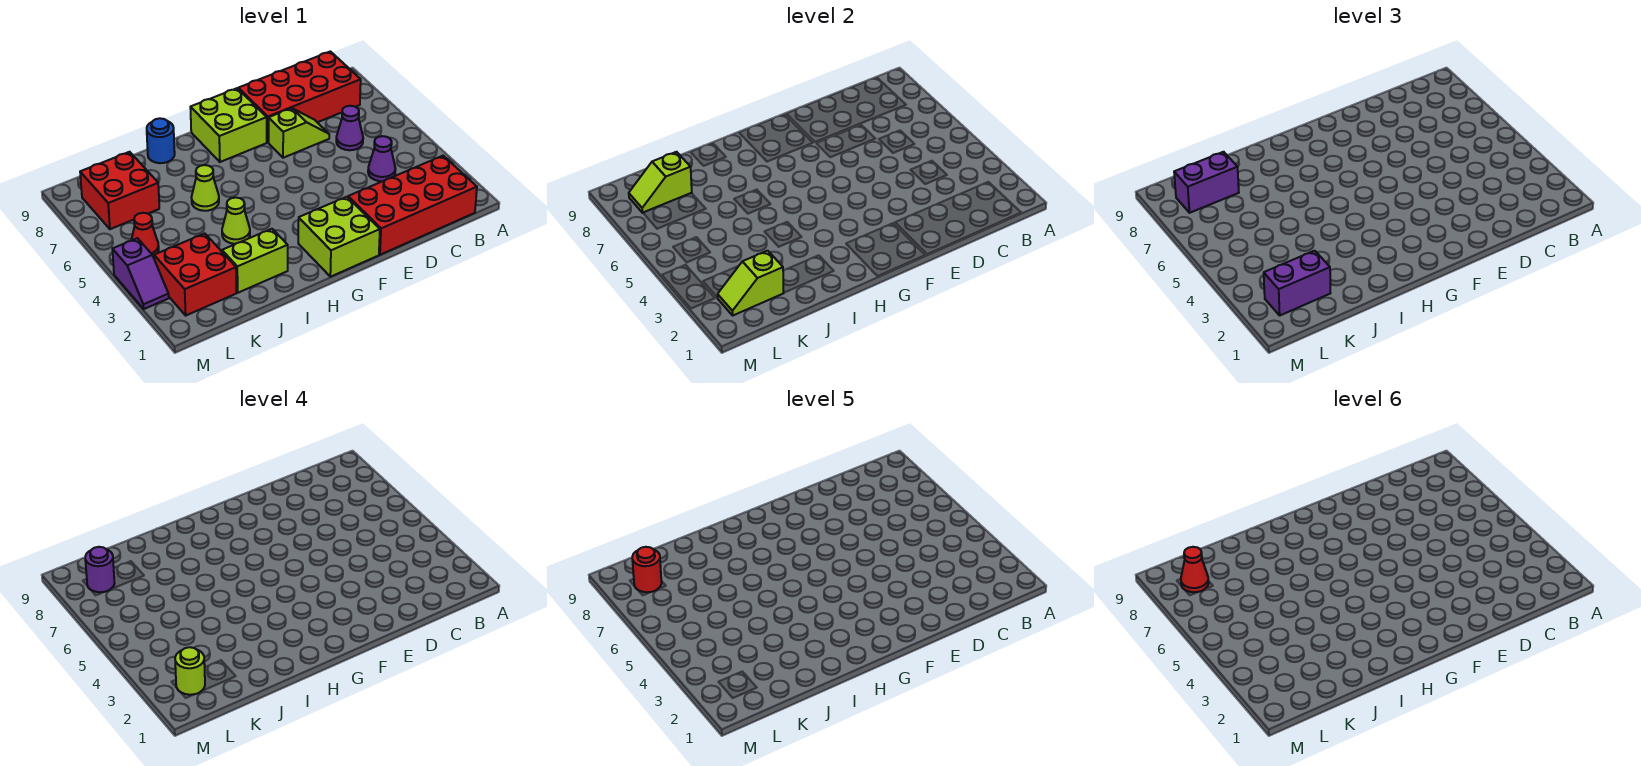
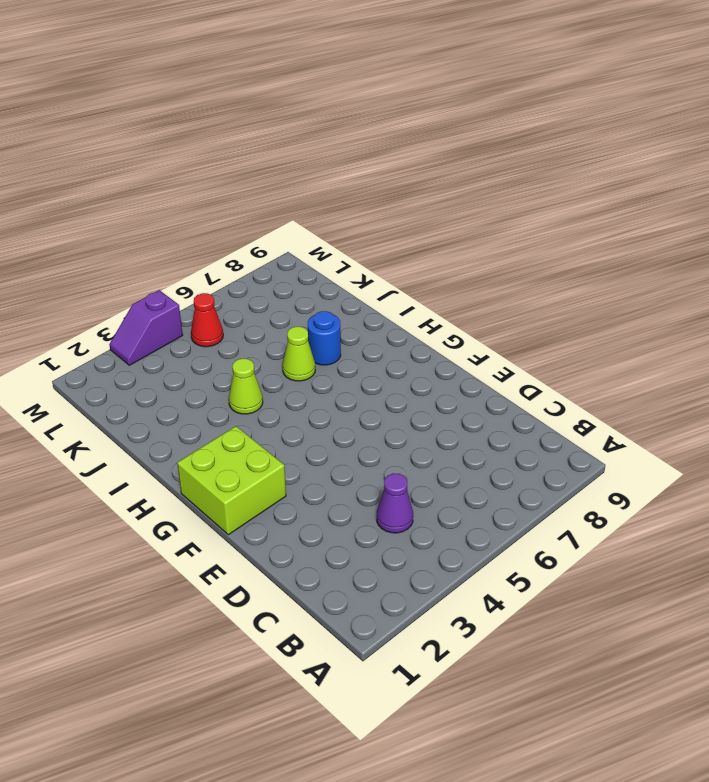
blue round brick I7 level 1 -> blue round brick I9 level 1
none -> red brick B1:E2 level 1
none -> red brick B8:E9 level 1
none -> purple cone C6 level 1

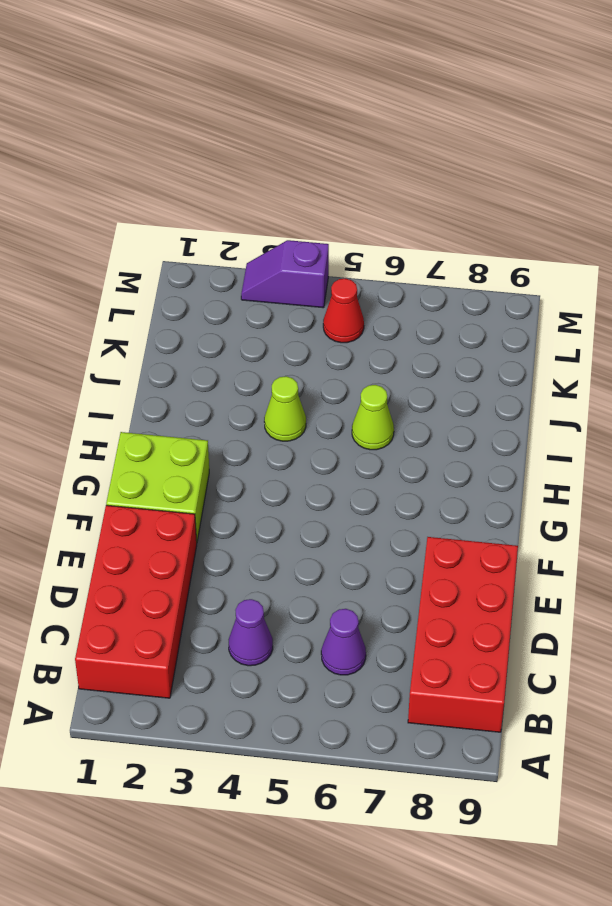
none -> lime slope D7:E7 level 1 top E
none -> lime brick F8:G9 level 1
none -> lime brick I2:J2 level 1

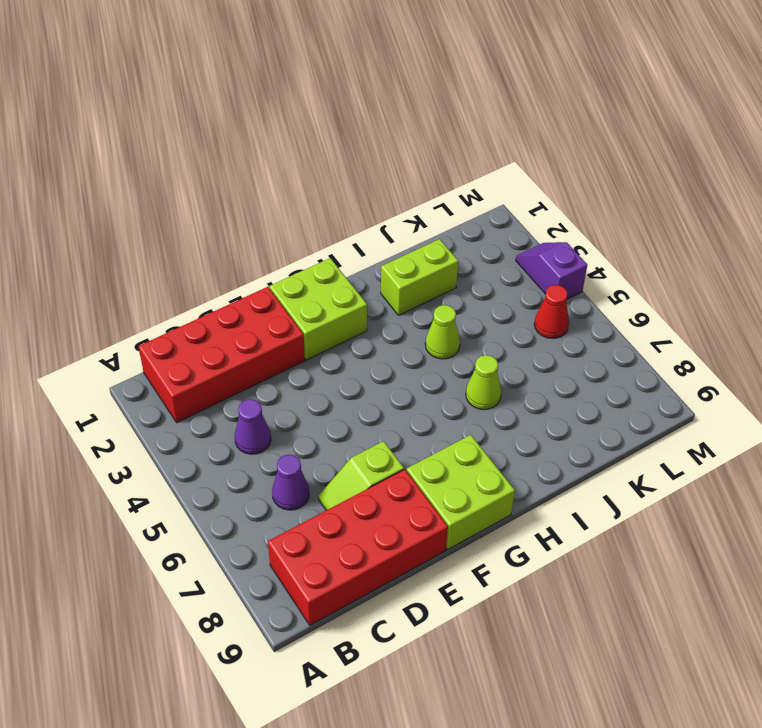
none -> blue round brick I9 level 1
none -> red brick K2:L3 level 1
none -> red brick K7:L8 level 1

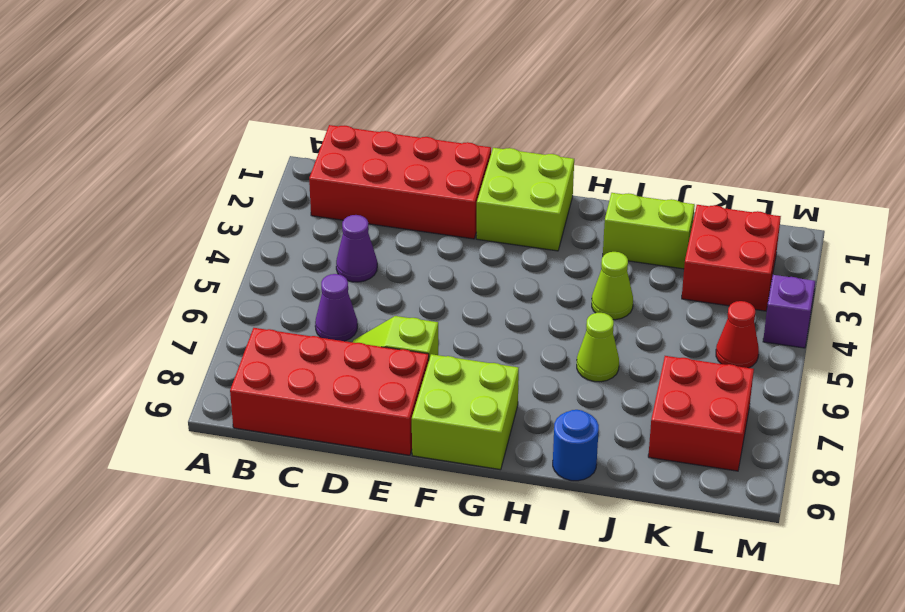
none -> lime slope K2:L2 level 2 top K
none -> lime slope K8:L8 level 2 top K
none -> purple brick K2:L2 level 3

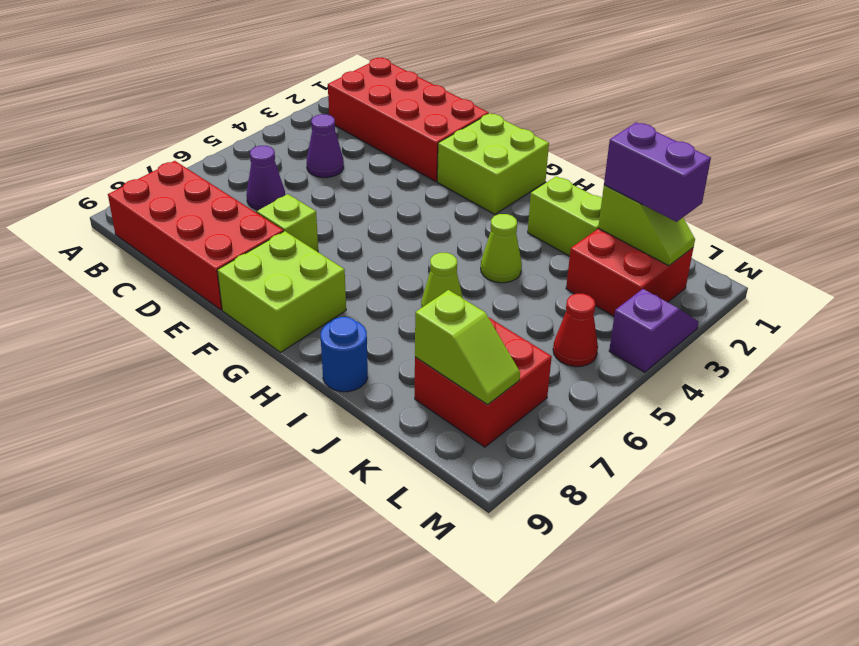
none -> purple brick K8:L8 level 3
none -> lime round brick L2 level 4
none -> purple round brick L8 level 4

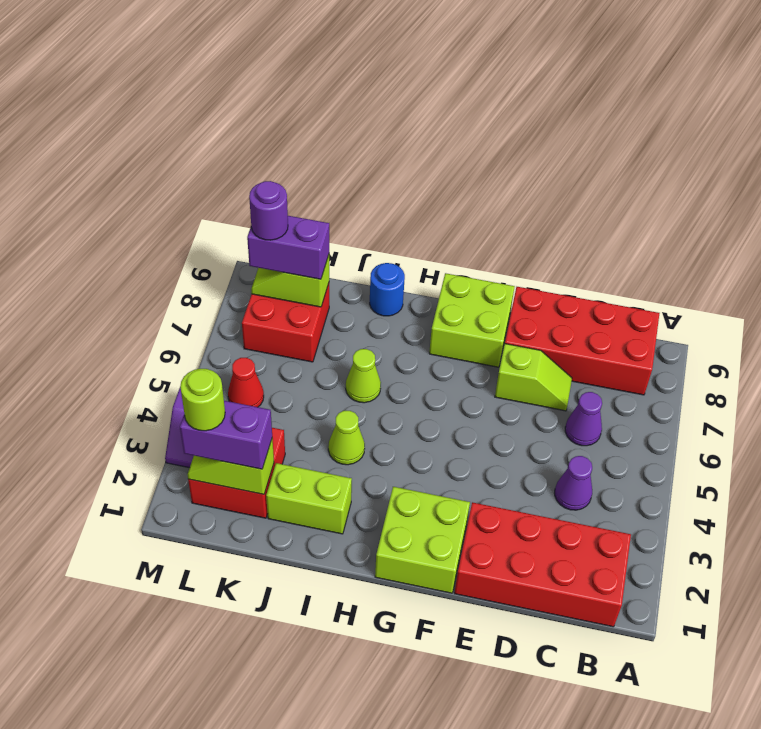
none -> red round brick L8 level 5
none -> red cone L8 level 6

